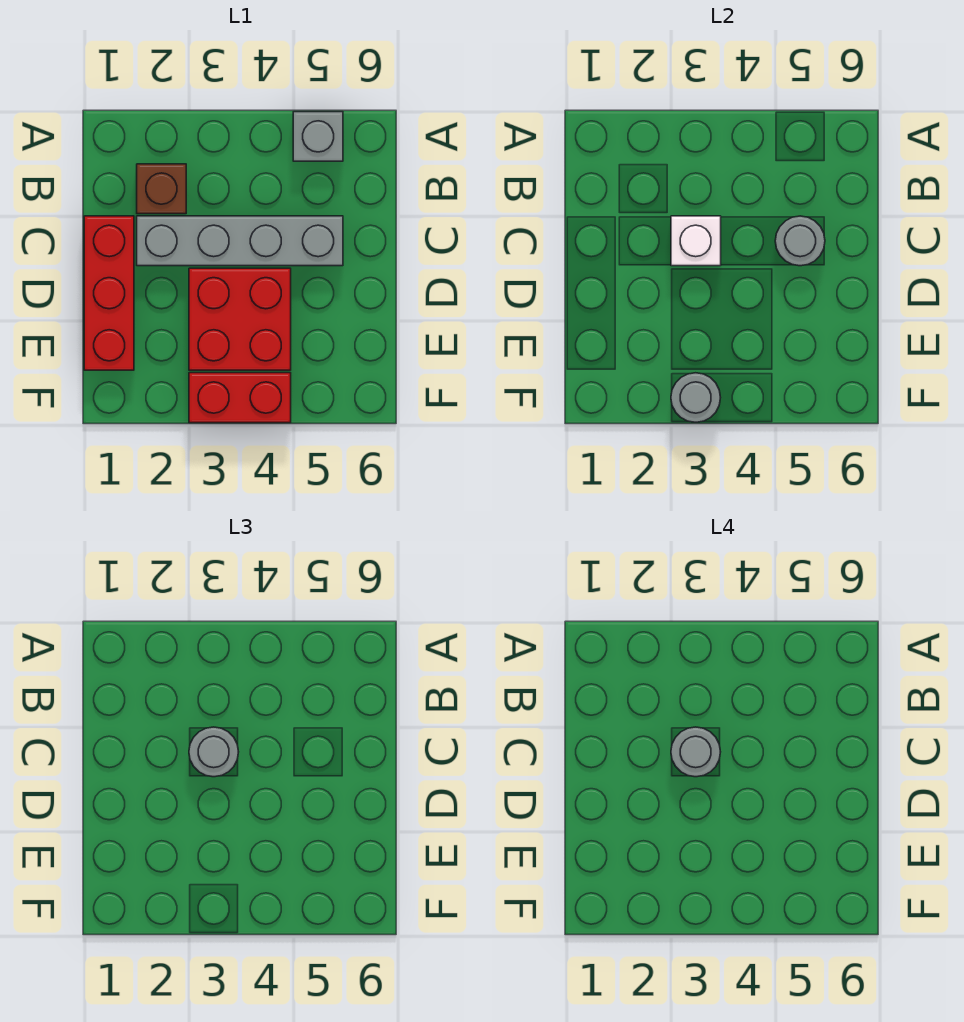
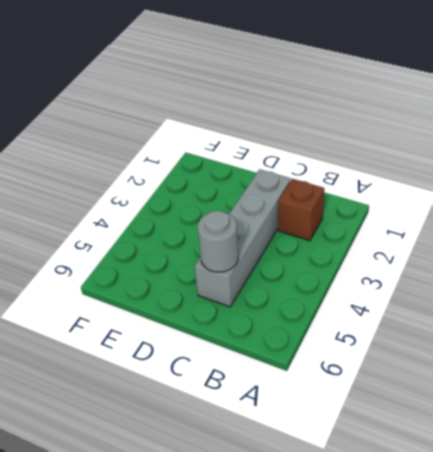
none -> grey brick A5 level 1
none -> red brick C1:E1 level 1

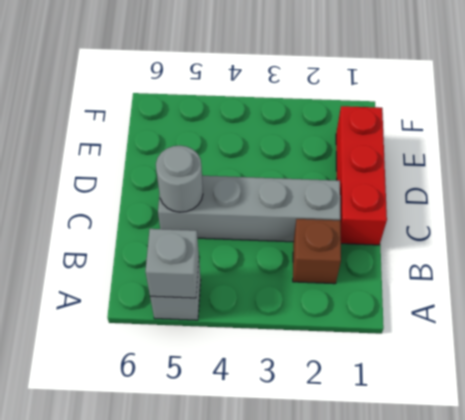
grey brick A5 level 2 -> none
none -> red brick D3:E4 level 1
none -> red brick F3:F4 level 1

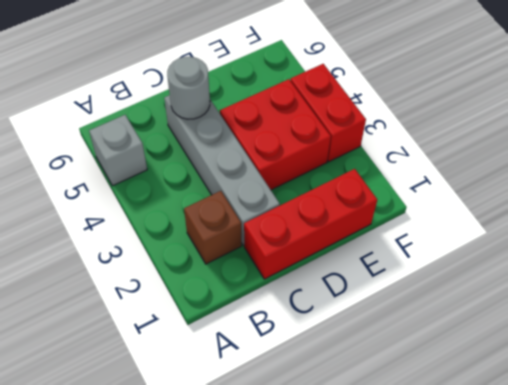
none -> white brick C3 level 2
none -> grey round brick F3 level 2

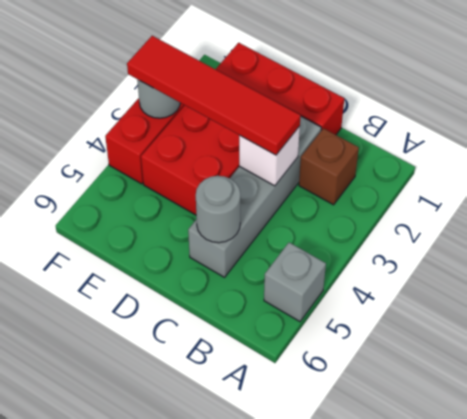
red tile C3:F3 level 3 -> grey round brick C3 level 3
none -> grey round brick C3 level 4

